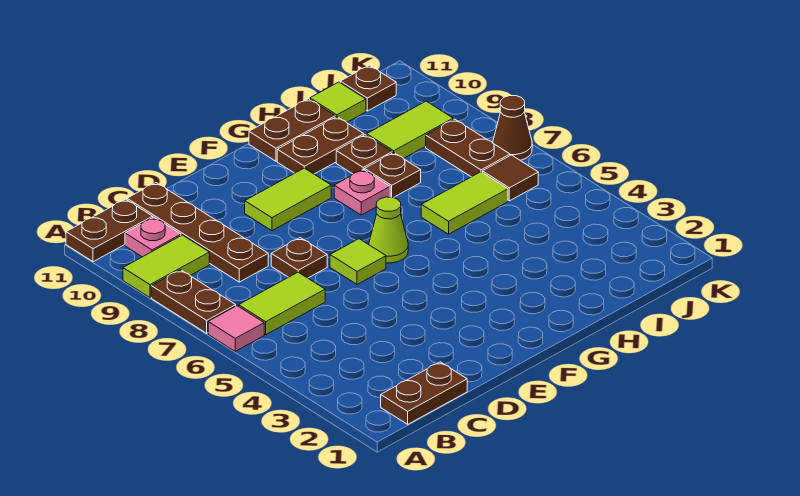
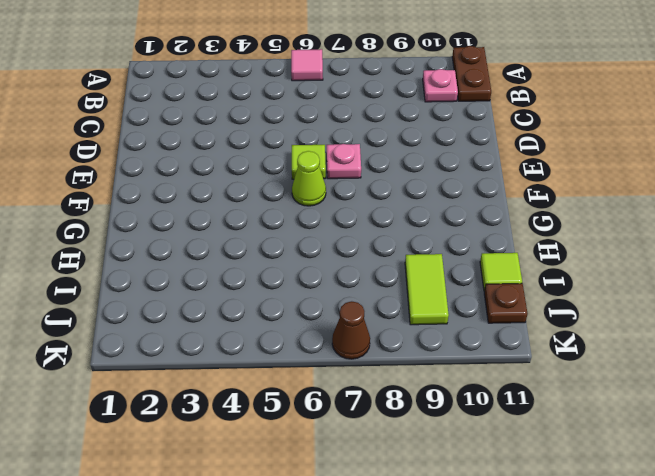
pink plate E7 level 1 -> pink plate G8 level 1
none -> brown plate A7:A8 level 1
none -> lime tile A9:B9 level 1
none -> brown plate B1:C1 level 1

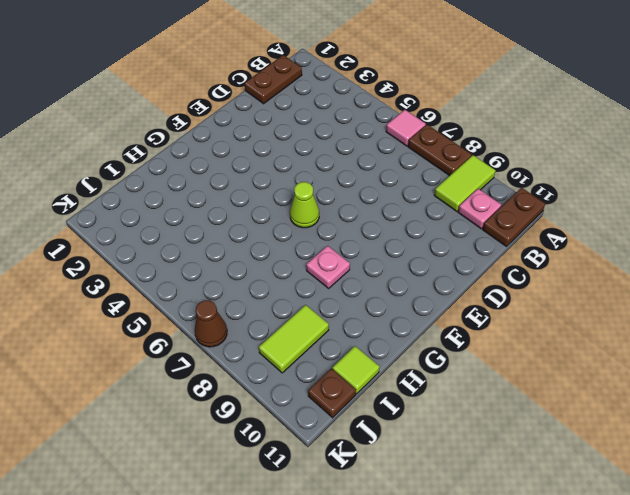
none -> lime tile B6:C6 level 1
none -> brown plate C8:C11 level 1
none -> brown plate D7 level 1

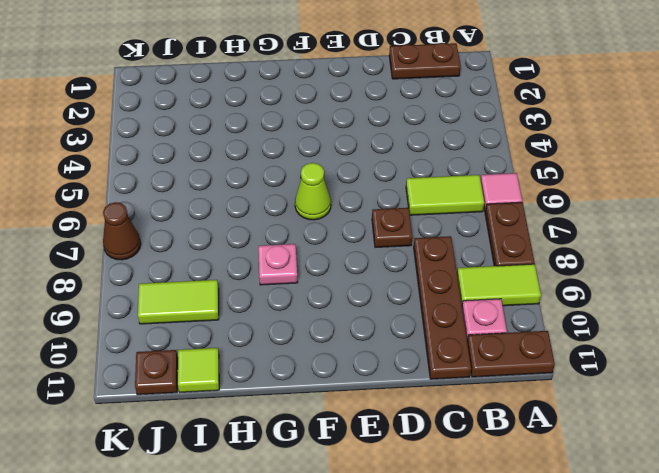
none -> lime tile E6 level 1
none -> lime tile E9:F9 level 1
none -> brown plate G10:H10 level 1

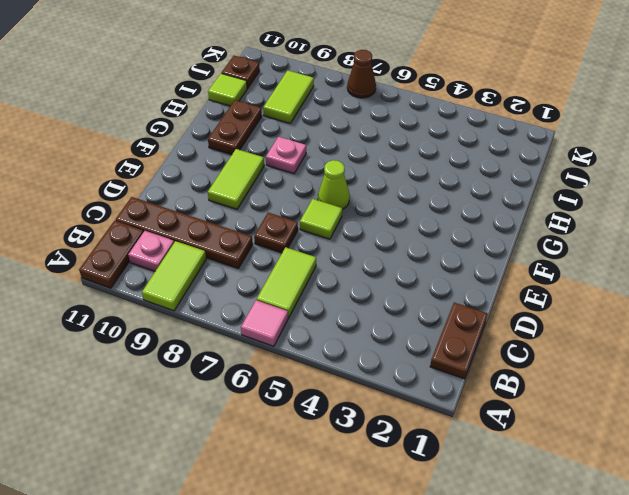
none -> brown plate A7:A8 level 1
none -> brown plate G11:H11 level 1
none -> lime tile H6:I6 level 1

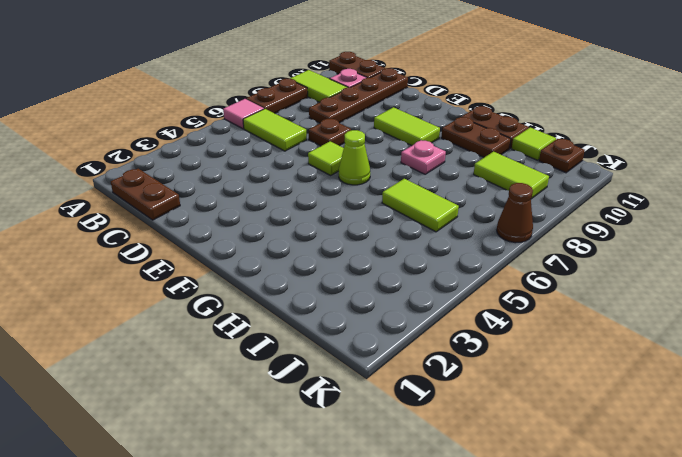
none -> brown plate H8 level 1
none -> brown plate H9 level 1
none -> brown tile J6 level 1

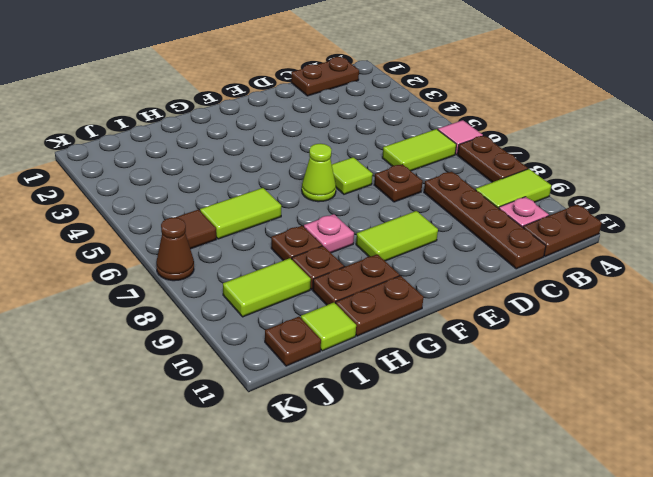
none -> brown plate J7:J8 level 1

